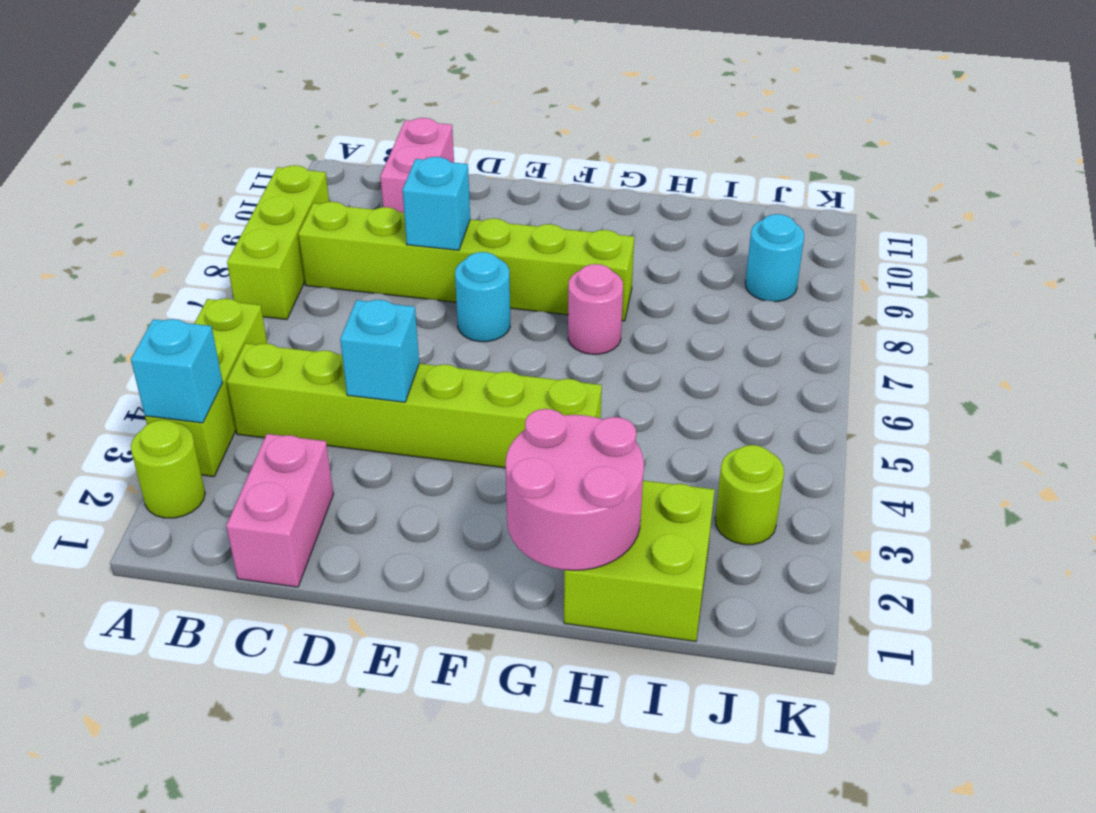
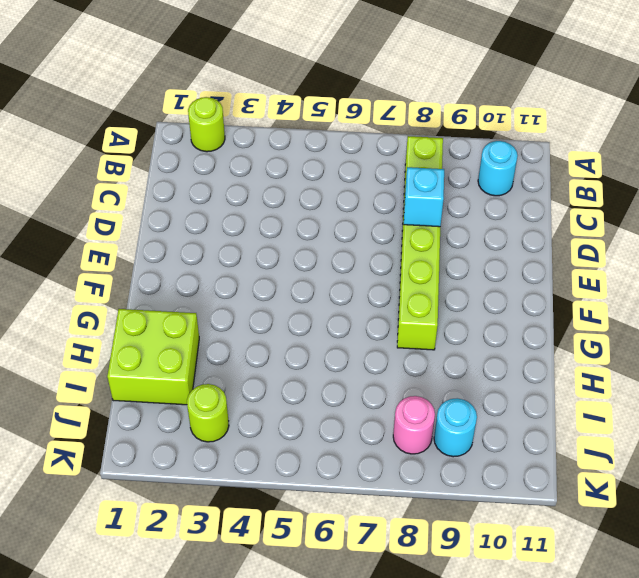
cyan round brick B10 level 1 -> cyan round brick E7 level 1
pink round brick J8 level 1 -> pink round brick G7 level 1
none -> lime brick A3:A5 level 1
none -> lime brick A7:A9 level 1
none -> lime brick B4:G4 level 1

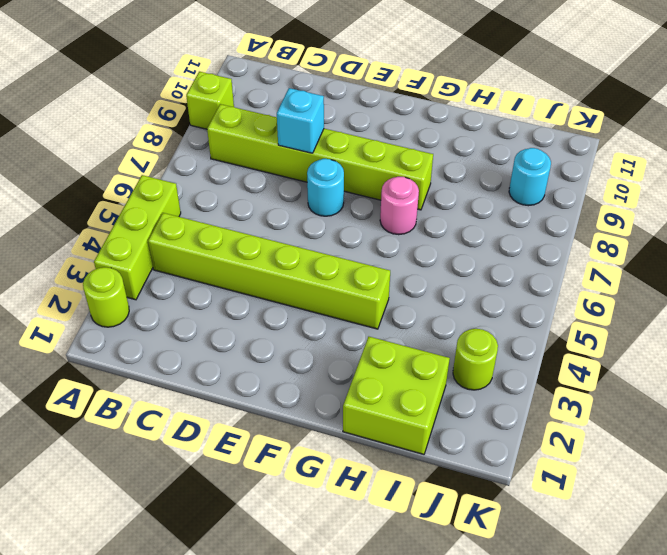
lime brick A9 level 1 -> lime brick A7:A9 level 1
none -> pink brick C1:C2 level 1
none -> pink brick C10:C11 level 1
none -> cyan brick A3 level 2

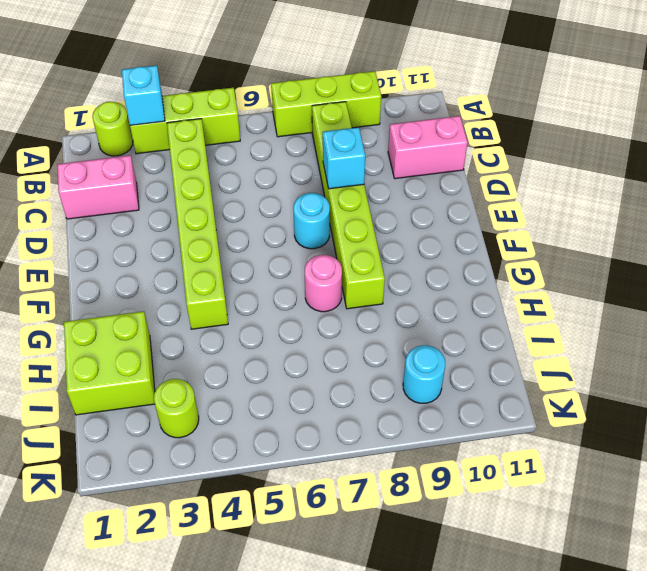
none -> cyan brick D4 level 2
none -> pink round brick G1:H2 level 2

